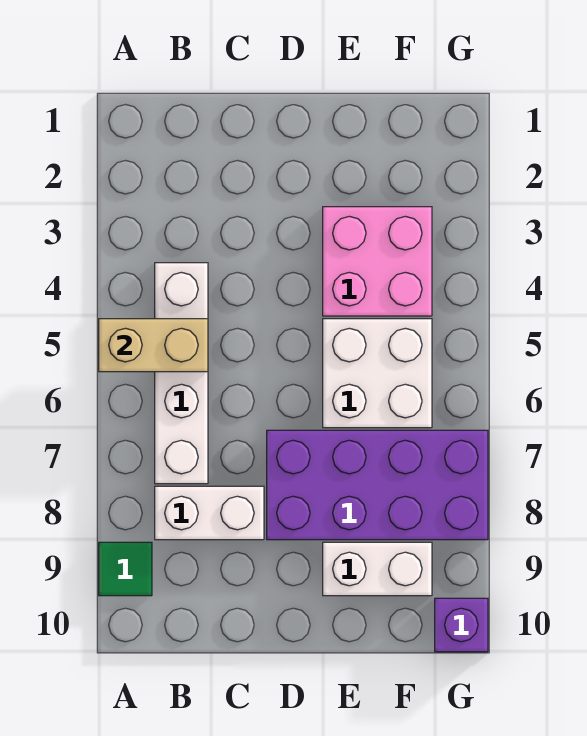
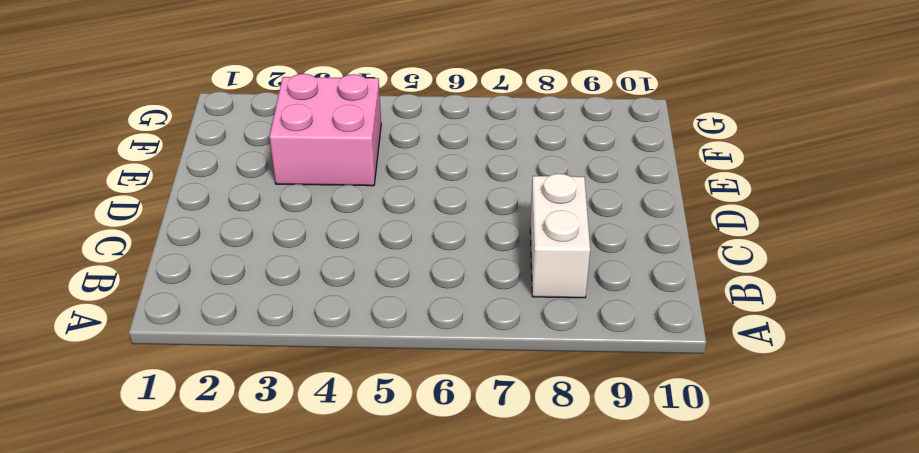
none -> green tile A9 level 1
none -> white brick B4:B7 level 1

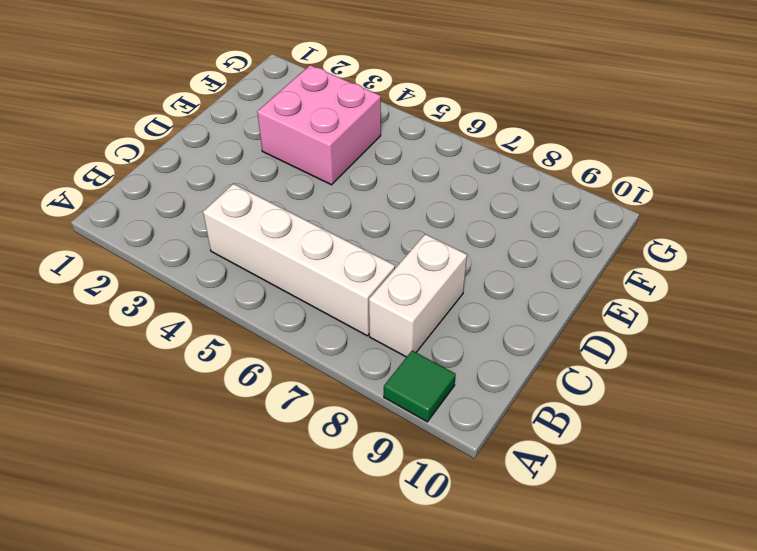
none -> purple brick D7:G8 level 1
none -> white brick E5:F6 level 1

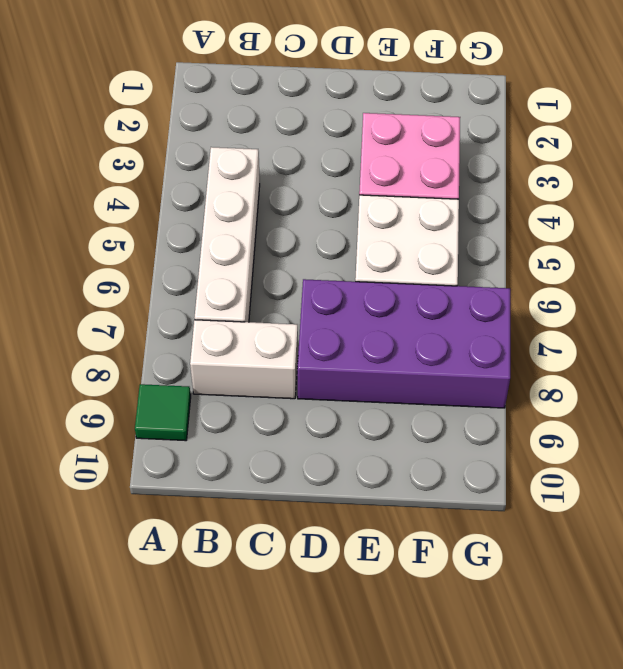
none -> white brick E9:F9 level 1
none -> purple brick G10 level 1

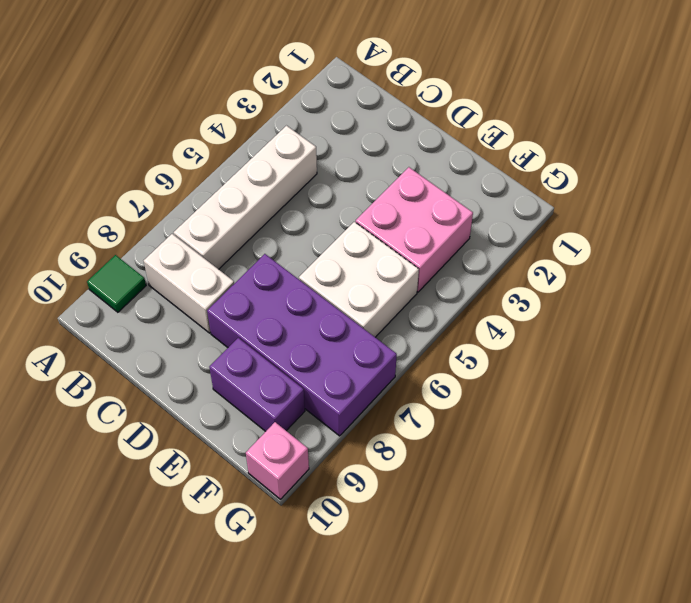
purple brick E9:F9 level 1 -> white brick E9:F9 level 1
pink brick G10 level 1 -> purple brick G10 level 1
none -> tan brick A5:B5 level 2

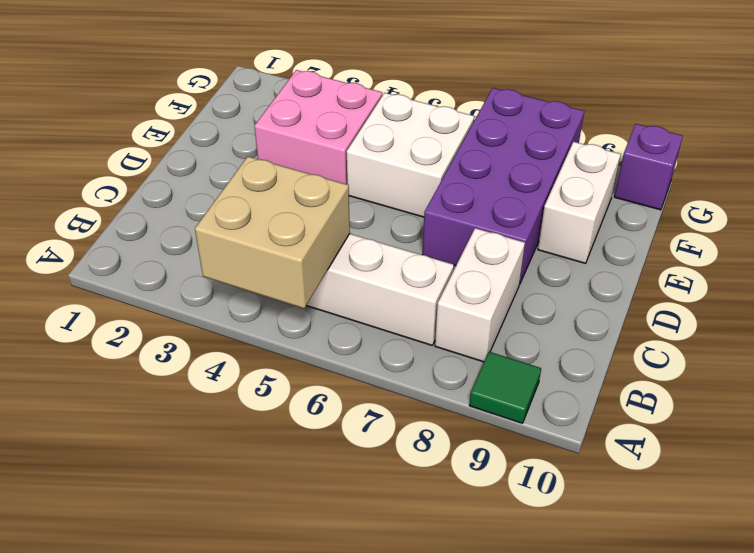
tan brick A4:B5 level 2 -> tan brick A5:B5 level 2

